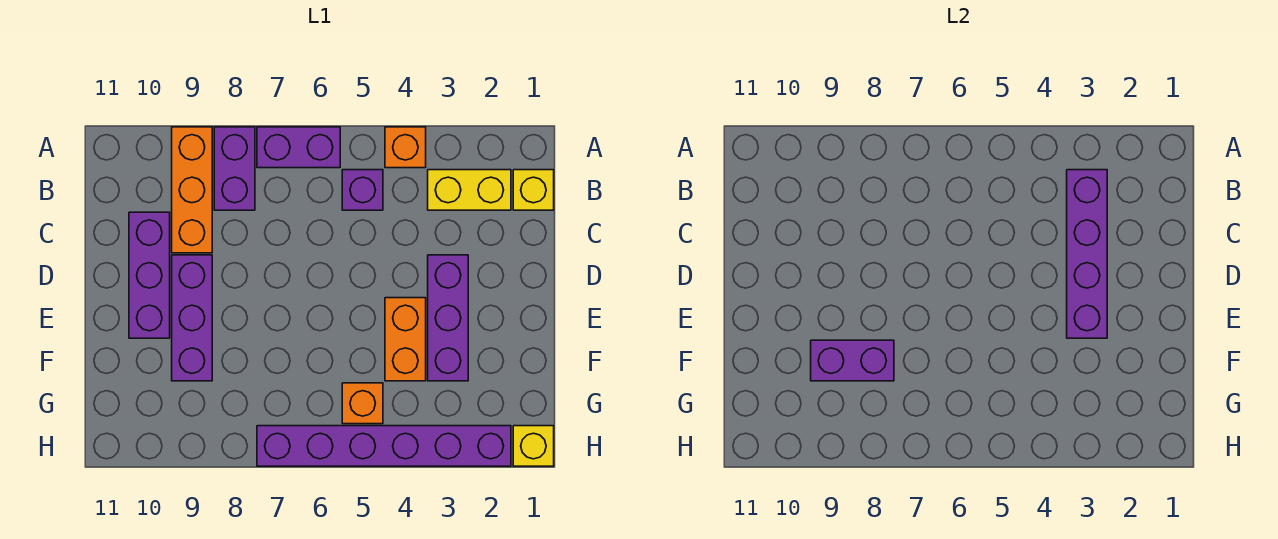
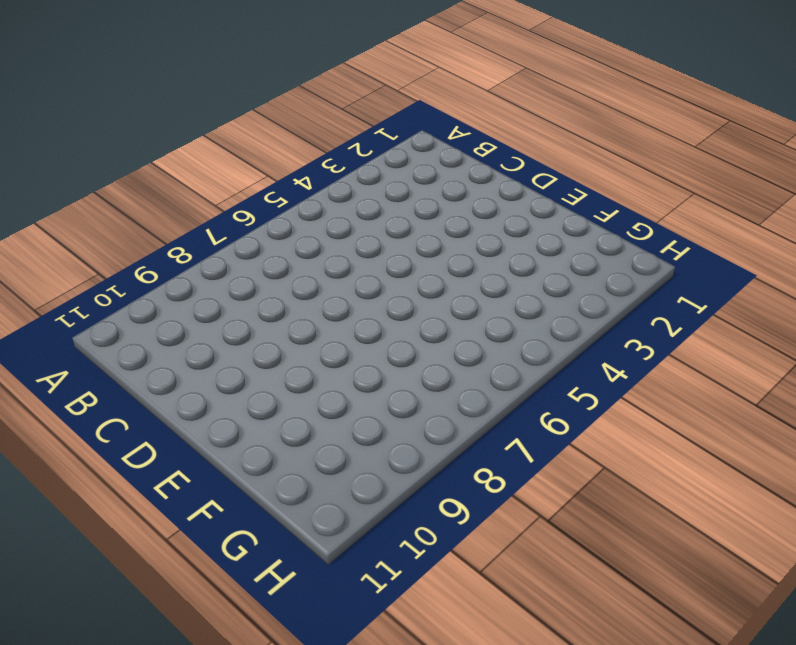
none -> orange brick A4 level 1
none -> purple brick A6:A7 level 1
none -> purple brick A8:B8 level 1

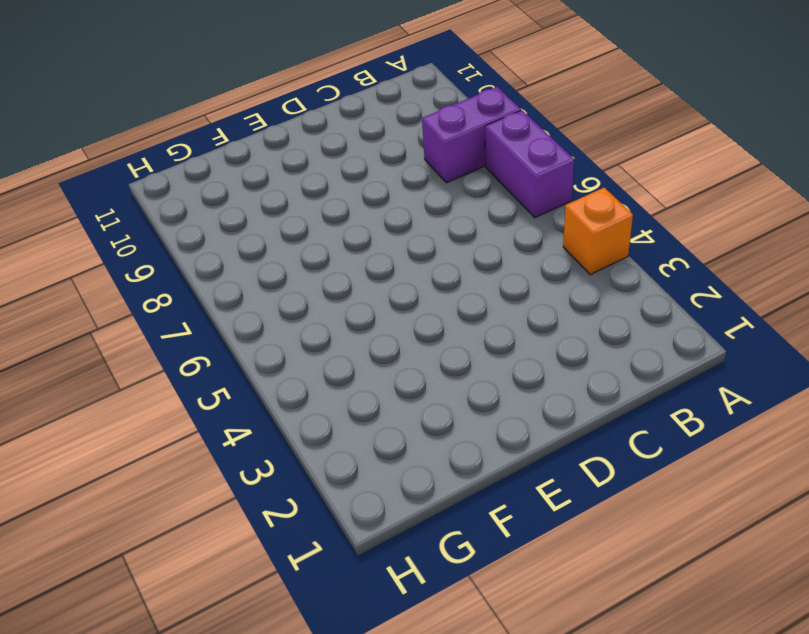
none -> orange brick A9:C9 level 1
none -> yellow brick B1 level 1
none -> yellow brick B2:B3 level 1

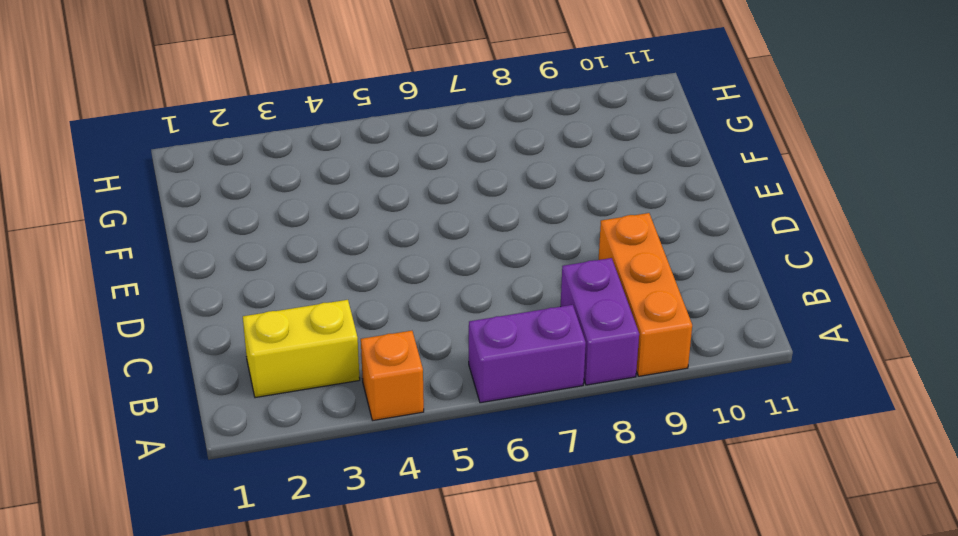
none -> yellow brick B1 level 1
none -> purple brick B5 level 1
none -> purple brick C10:E10 level 1

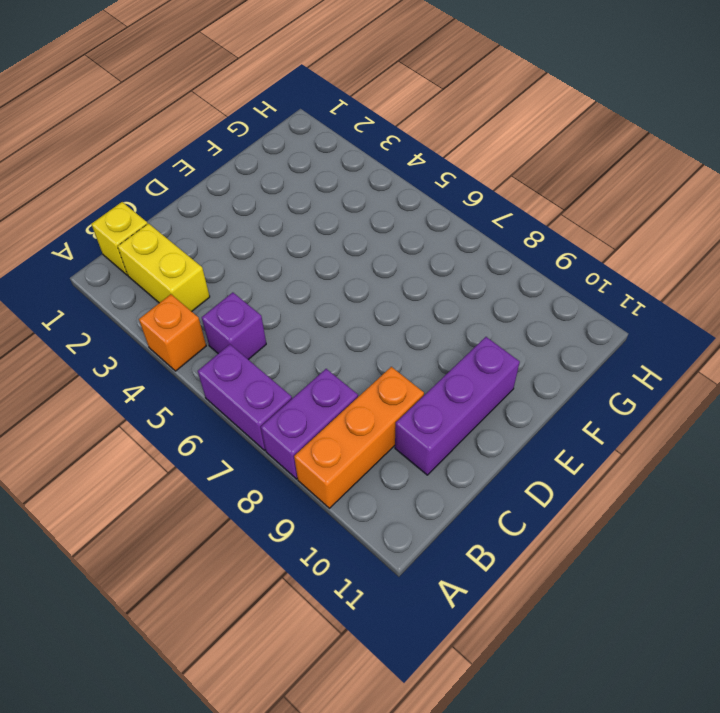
none -> purple brick D3:F3 level 1
none -> purple brick D9:F9 level 1
none -> orange brick E4:F4 level 1

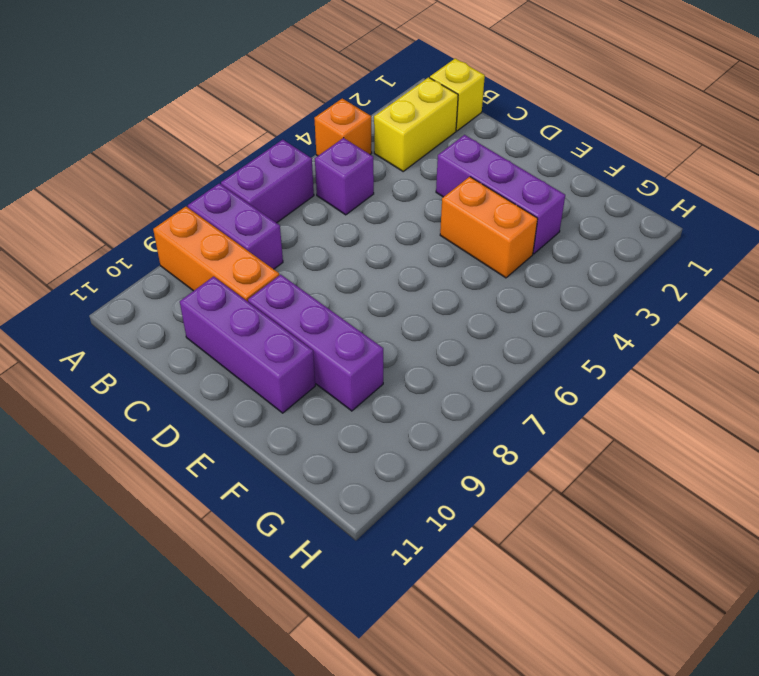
none -> orange brick G5 level 1
none -> yellow brick H1 level 1
none -> purple brick H2:H7 level 1

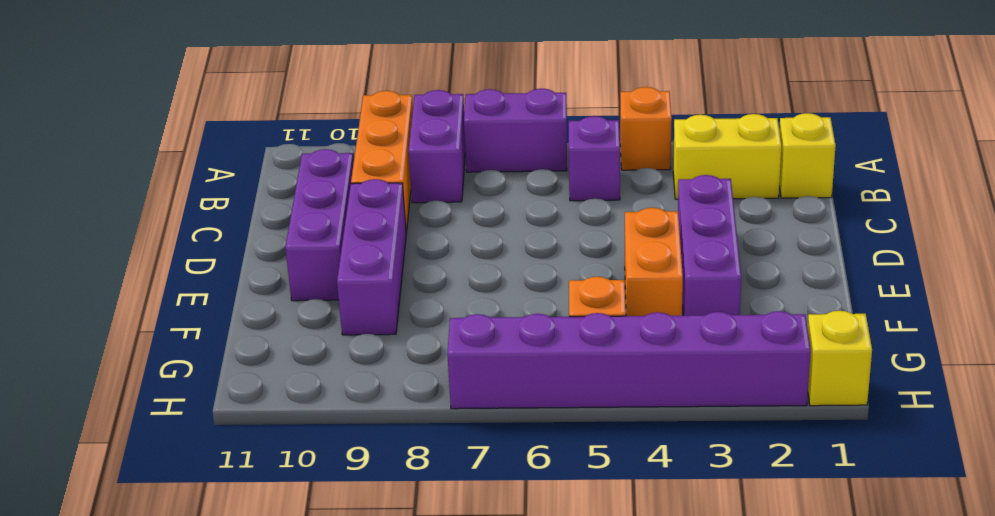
none -> purple brick B3:E3 level 2
none -> purple brick F8:F9 level 2

